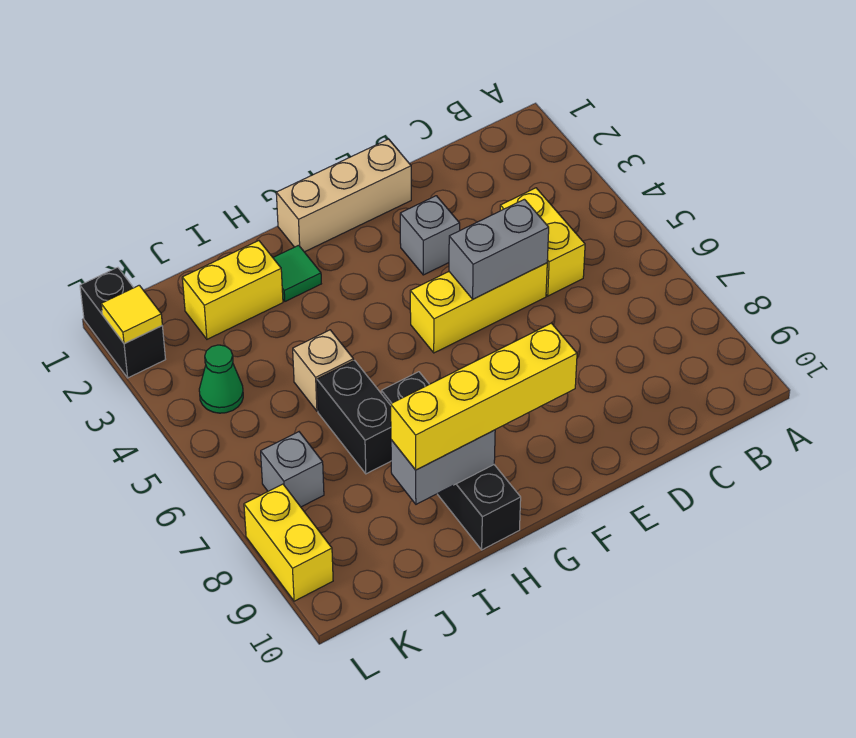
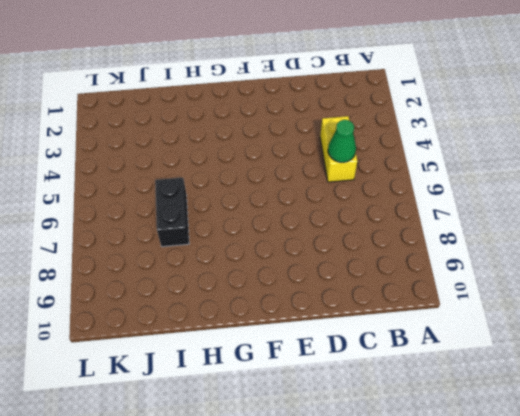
green cone C5 level 2 -> green cone K4 level 1
none -> yellow brick D5:F5 level 1
none -> tan brick E1:G1 level 1
none -> grey brick E3 level 1

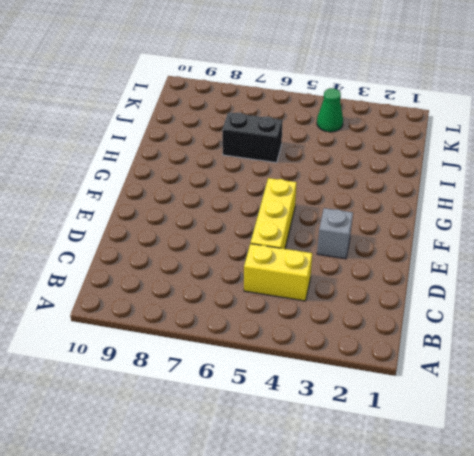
none -> tan brick E1:G1 level 1
none -> green tile H2 level 1
none -> black brick H7:H10 level 1

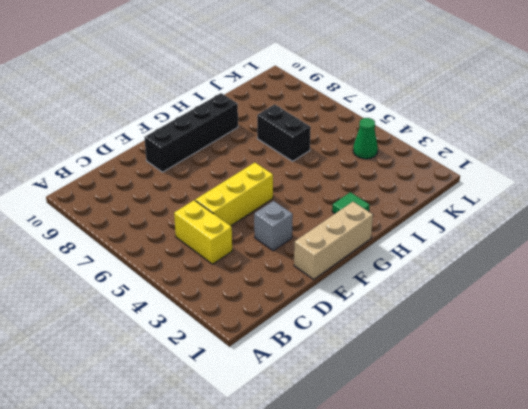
black brick E9:H9 level 1 -> black brick H7:H10 level 1
none -> yellow brick I2:J2 level 1
none -> tan brick I5 level 1
none -> grey brick K7 level 1

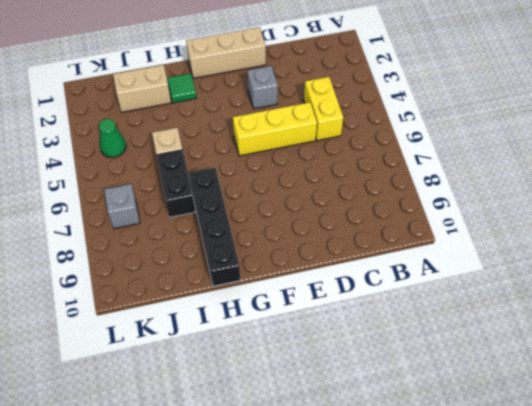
tan brick I2:J2 level 1 -> yellow brick I2:J2 level 1
none -> black brick L1:L2 level 1
none -> yellow brick L8:L9 level 1
none -> grey brick D5:E5 level 2

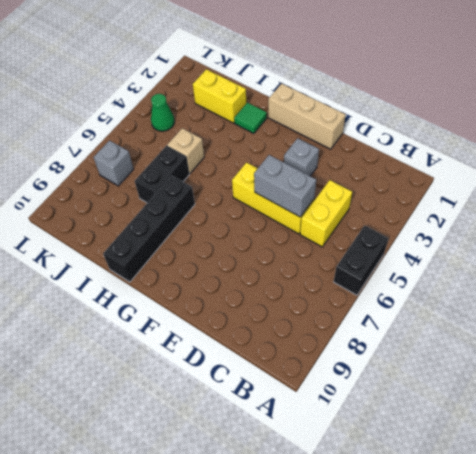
black brick A5:A6 level 1 -> black brick L1:L2 level 1
none -> yellow brick L8:L9 level 1
none -> grey brick H9:I9 level 2
none -> yellow tile L2 level 2

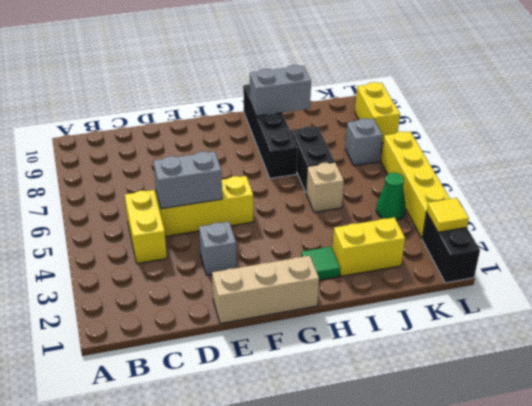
yellow brick L3:L6 level 1 -> yellow brick F9:I9 level 3

